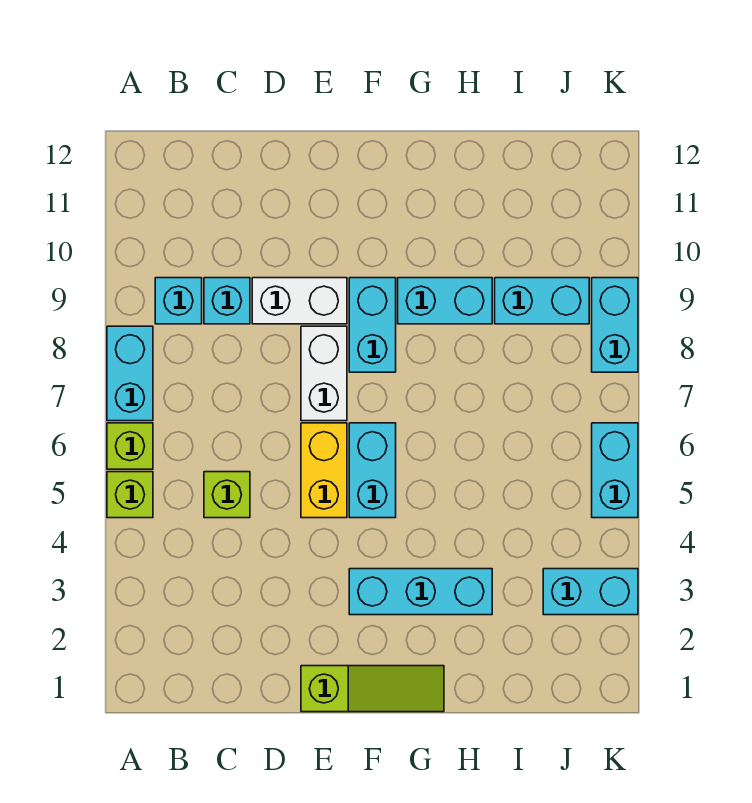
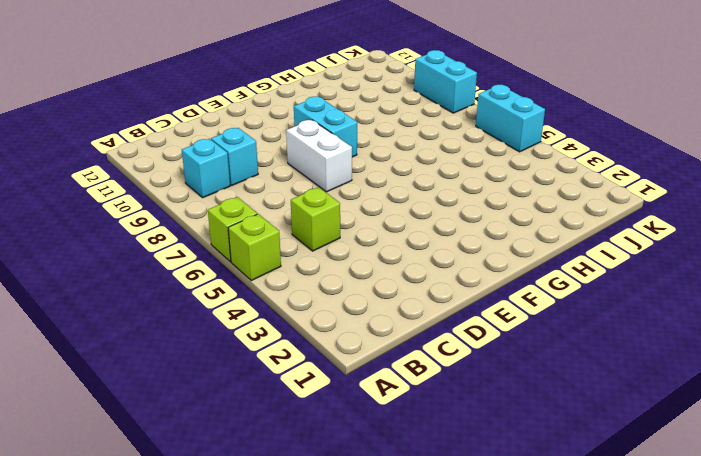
none -> cyan brick A7:A8 level 1
none -> white brick D9:E9 level 1
none -> lime slope E1:G1 level 1 top E

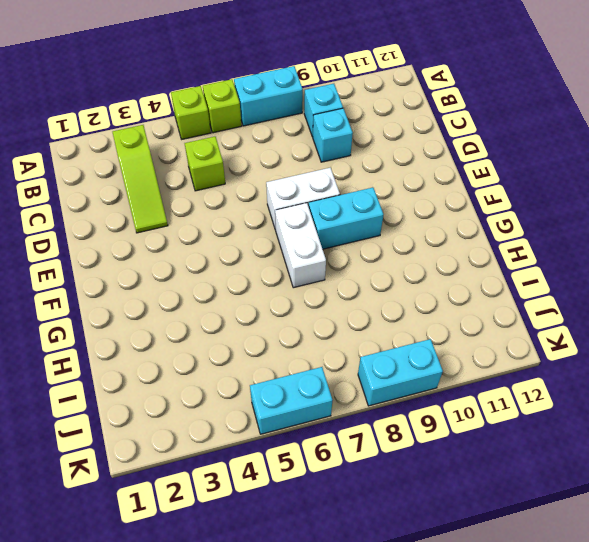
lime slope B3:D3 level 1 top B -> lime slope E1:G1 level 1 top E
white brick F7:G7 level 1 -> white brick D9:E9 level 1
none -> yellow brick E5:E6 level 1
none -> cyan brick F3:H3 level 1
none -> cyan brick F5:F6 level 1

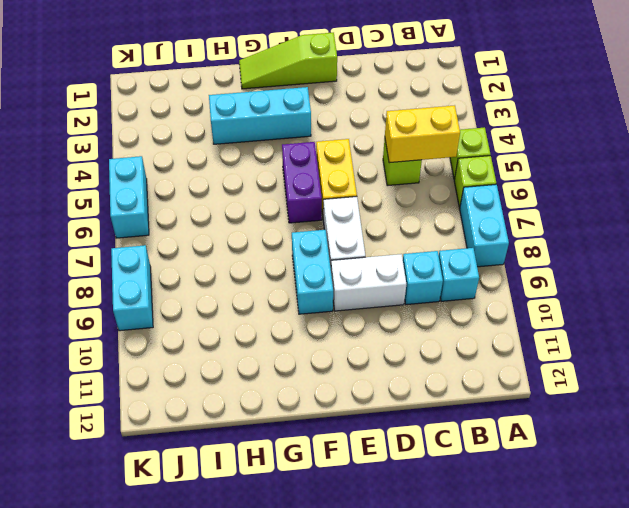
yellow brick B5:C5 level 2 -> none
purple brick F5:F6 level 1 -> cyan brick F5:F6 level 1
none -> cyan brick G9:H9 level 1
none -> cyan brick I9:J9 level 1
none -> cyan brick J3:K3 level 1

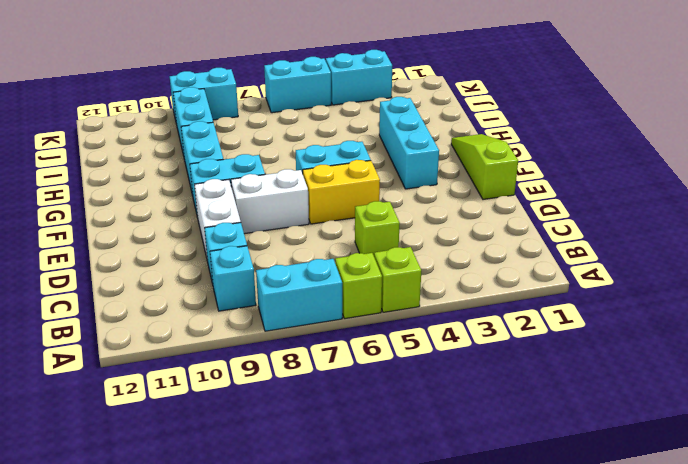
cyan brick K3:K4 level 1 -> cyan brick J3:K3 level 1

